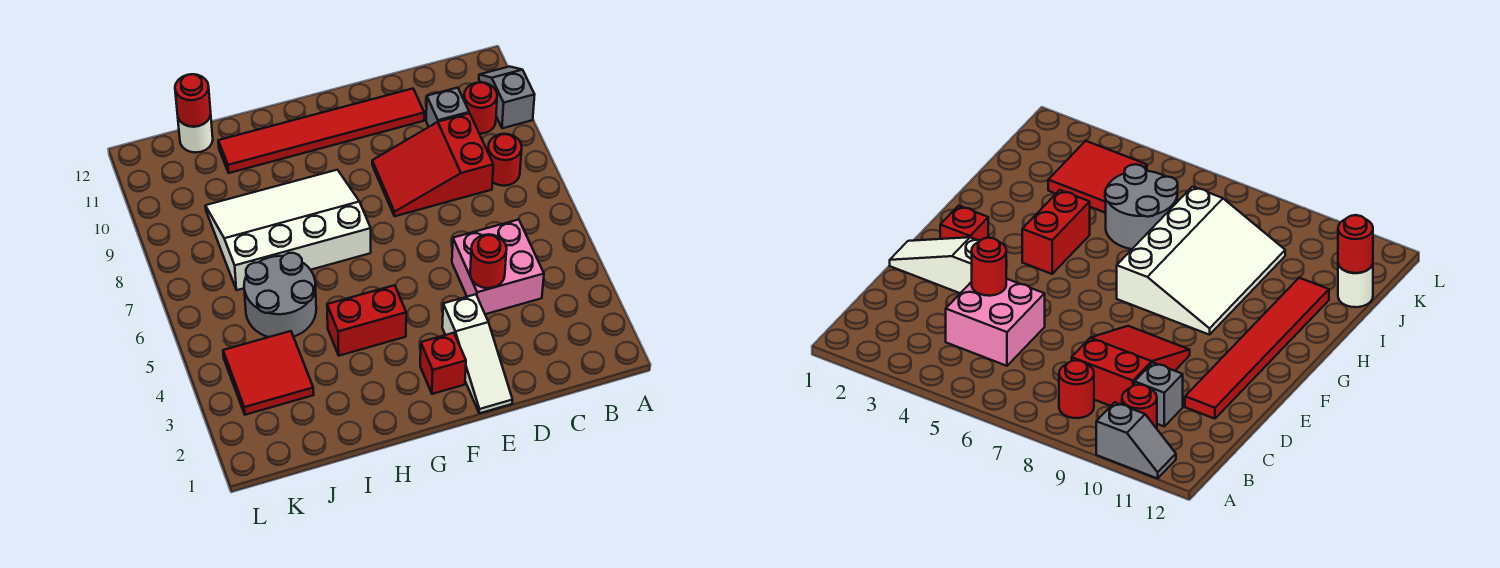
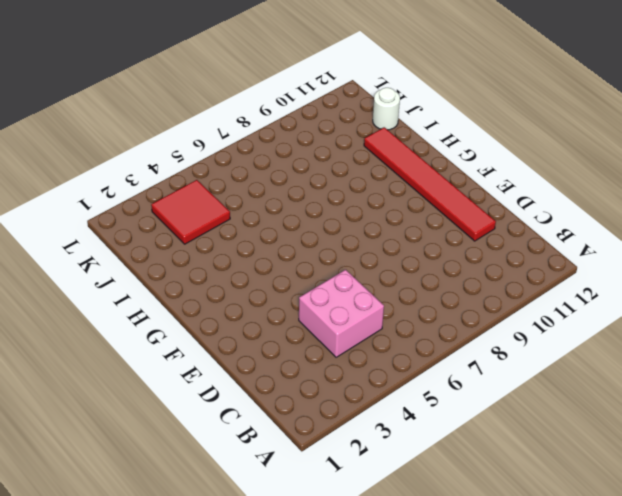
none -> grey slope A10:A11 level 1 top 10
none -> red round brick B8 level 1
none -> red round brick B10 level 1

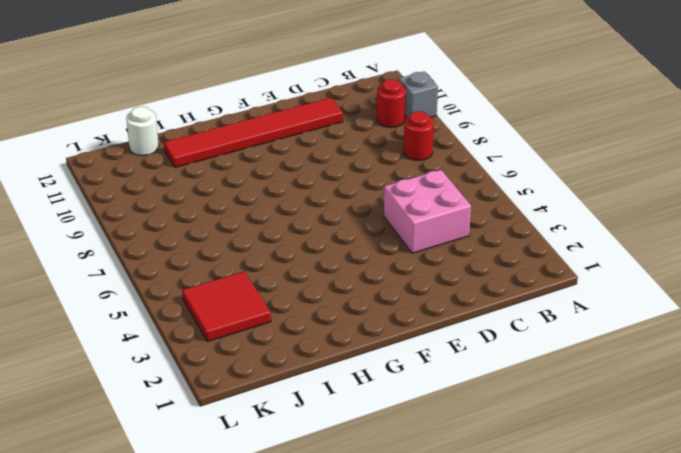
none -> red slope C8:E9 level 1 top C
none -> grey brick C10 level 1
none -> white slope E1:E3 level 1 top 3

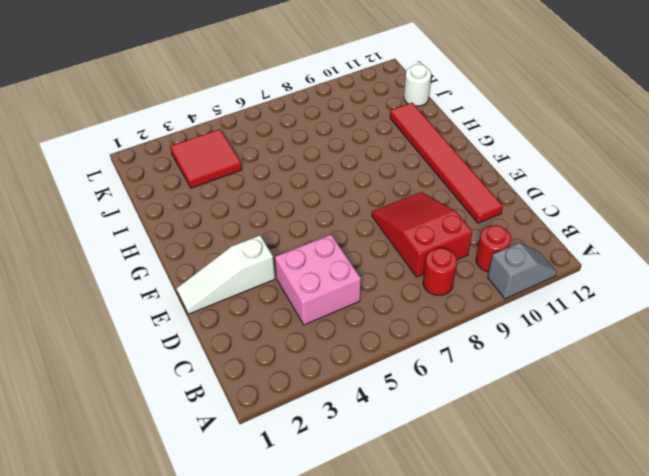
none -> grey brick C10 level 1
none -> red brick F2 level 1
none -> red brick G4:H4 level 1

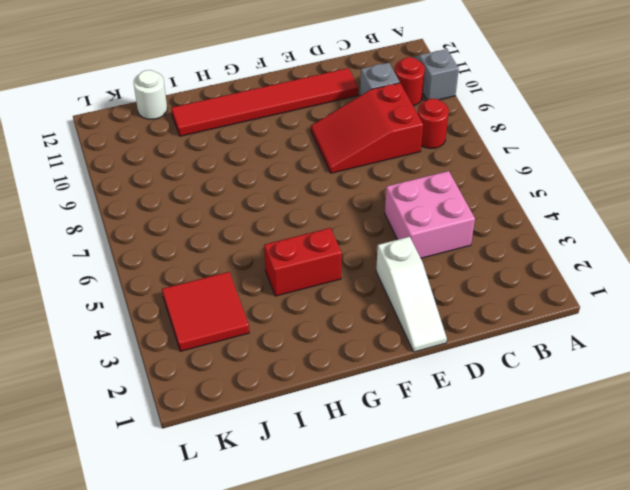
none -> red brick F2 level 1
none -> white slope G7:J9 level 1 top 7
none -> grey round brick I5:J6 level 1

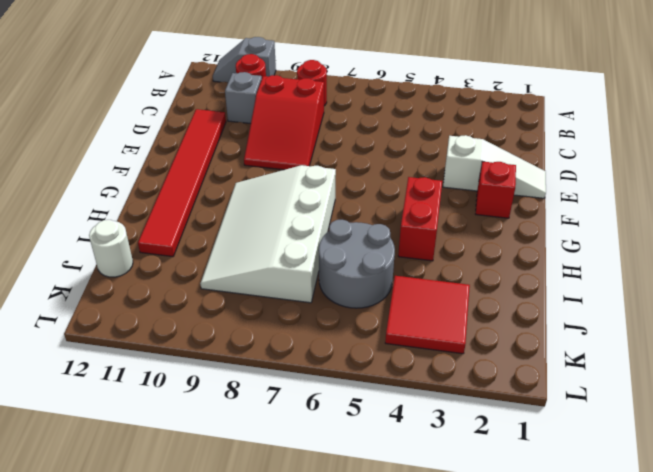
none -> pink brick C4:D5 level 1
none -> red round brick D4 level 2
none -> red round brick J12 level 2

